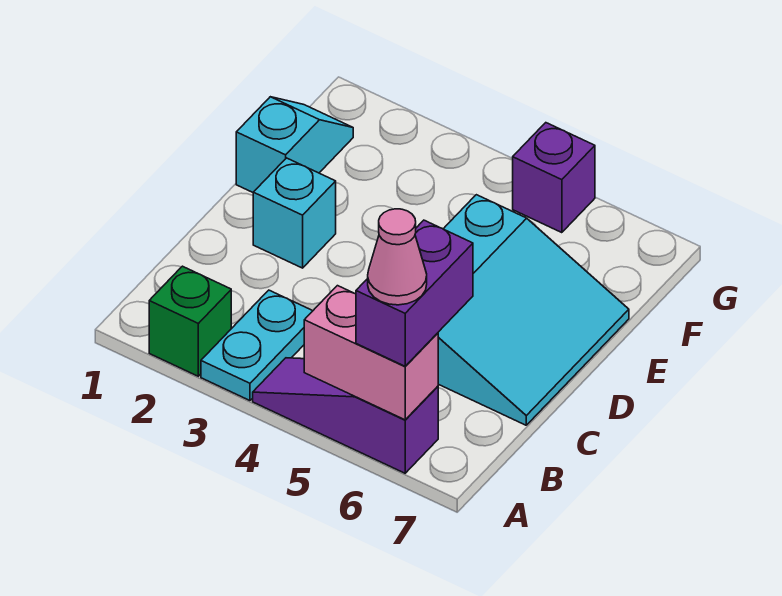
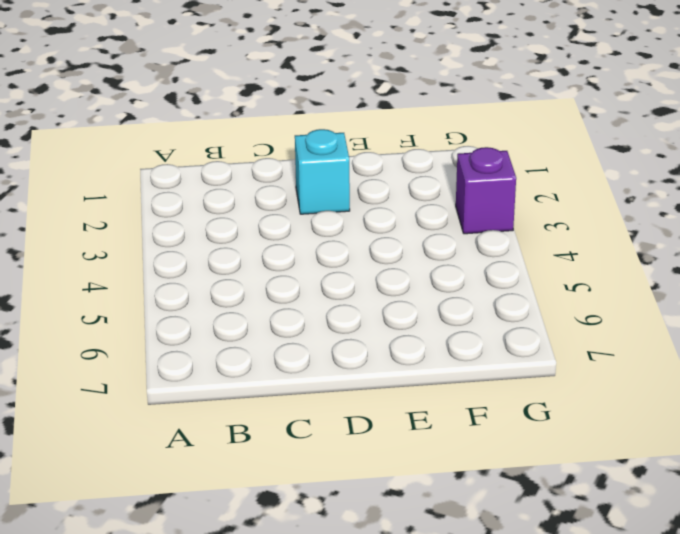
purple brick G3 level 1 -> purple brick G5 level 1
none -> green brick A2 level 1
none -> cyan plate A3:B3 level 1

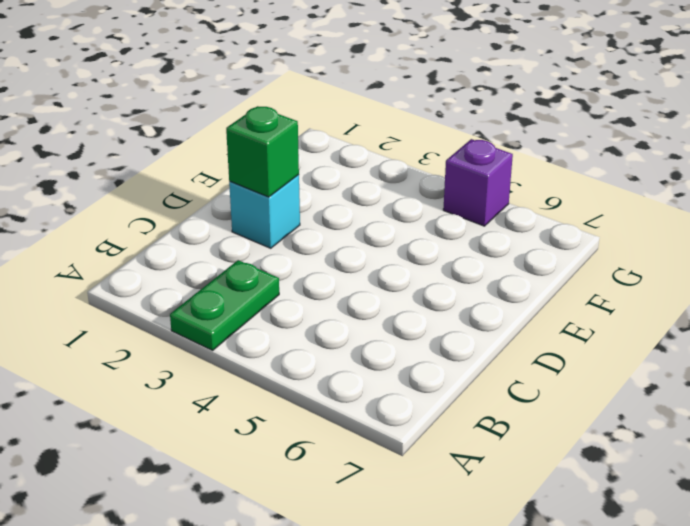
green plate A3:B3 level 1 -> cyan plate A3:B3 level 1
green brick D2 level 2 -> green brick A2 level 1
none -> purple slope A4:A6 level 1 top 6
none -> cyan slope C5:E7 level 1 top 5

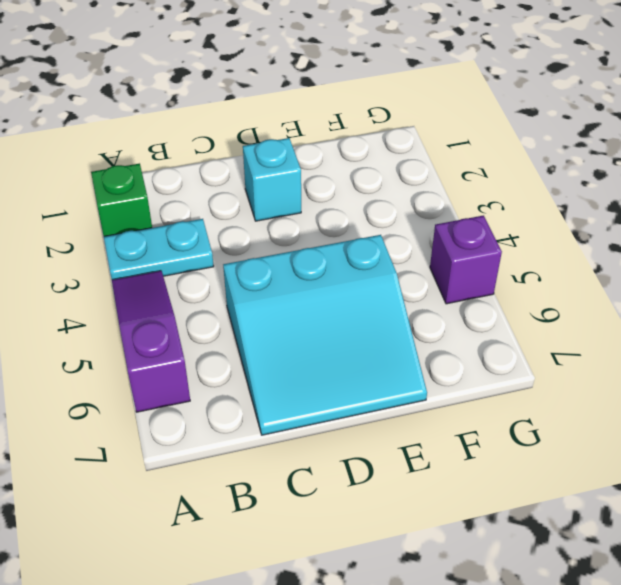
none -> cyan slope E1:F1 level 1 top E
none -> pink brick A5:A6 level 2

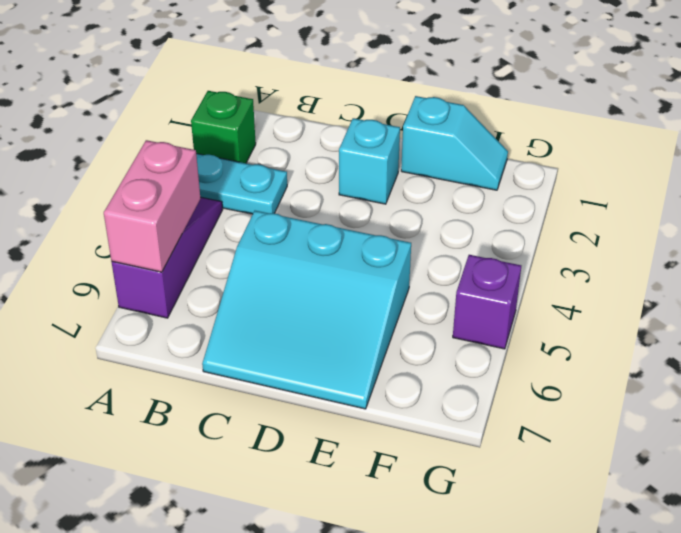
none -> purple brick A6:B6 level 3
none -> pink cone A6 level 4

